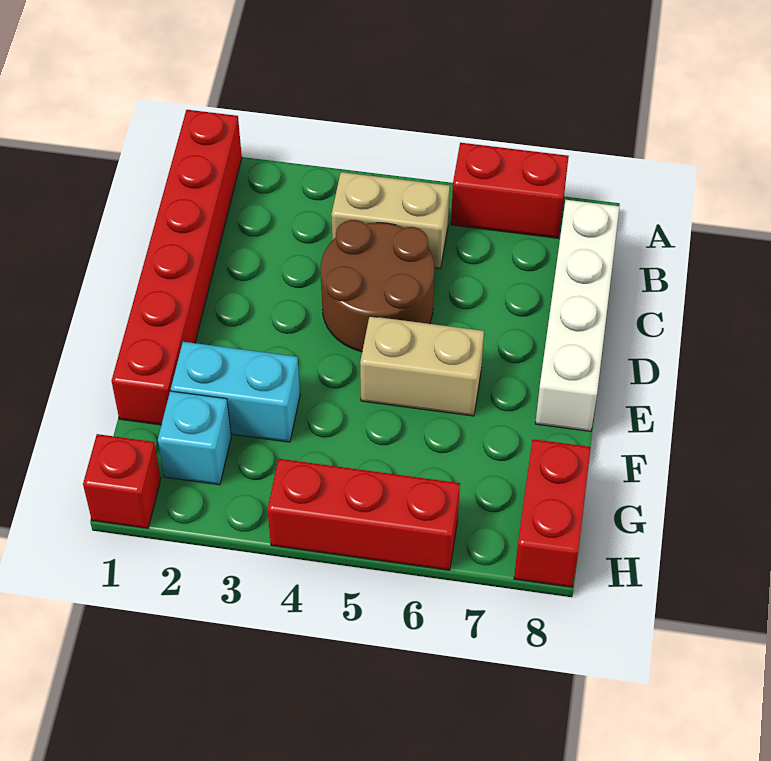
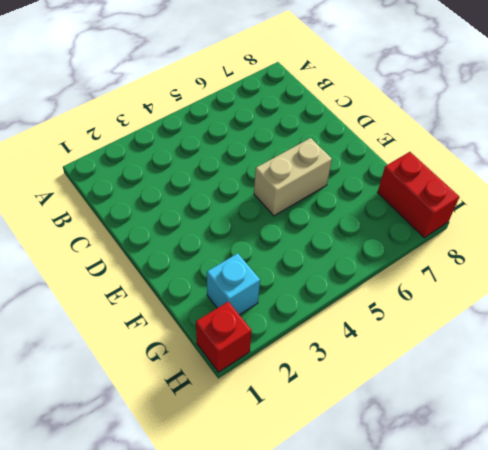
none -> red brick A1:F1 level 1
none -> red brick A6:A7 level 1

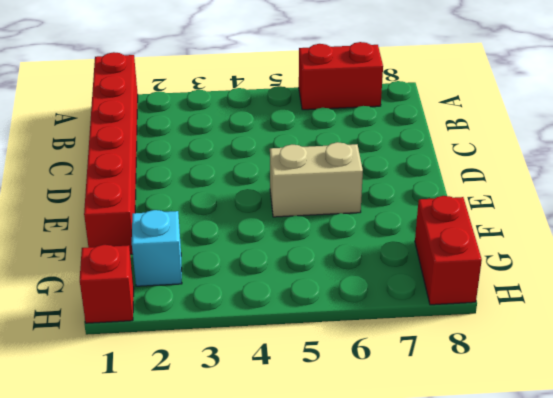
none -> tan brick B4:B5 level 1
none -> white brick B8:E8 level 1

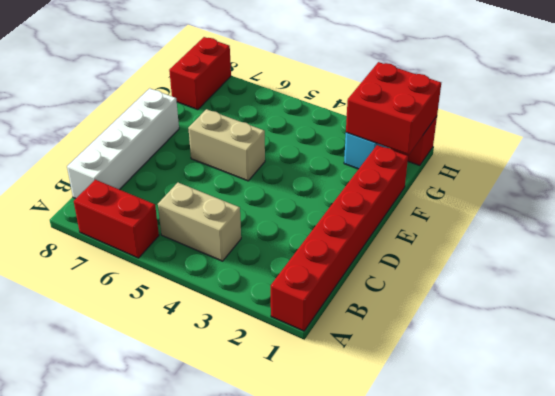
red brick G1:H2 level 2 -> none
none -> brown round brick C4:D5 level 1
none -> cyan brick F2:F3 level 1

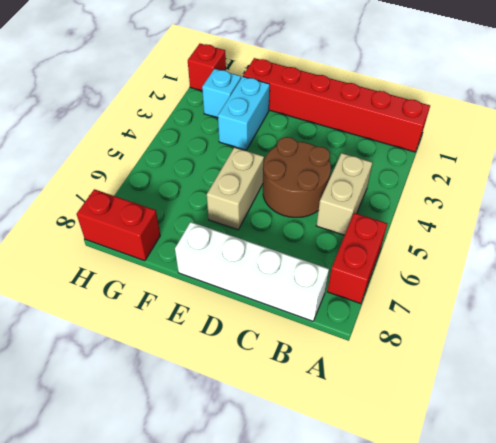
none -> red brick H4:H6 level 1

